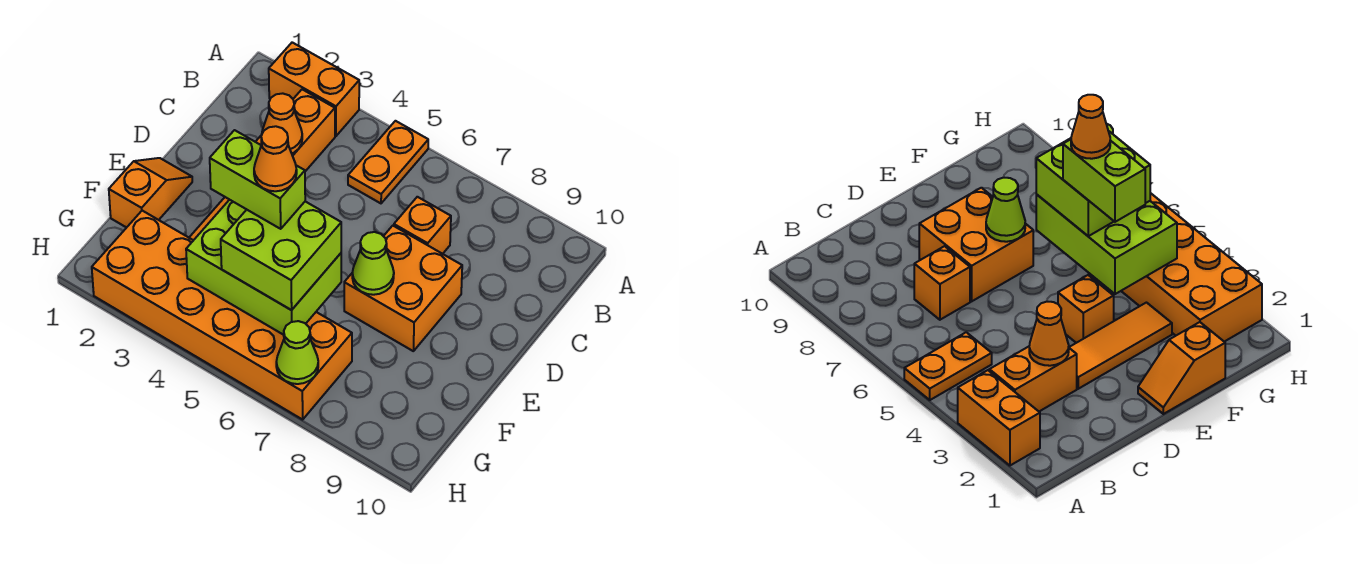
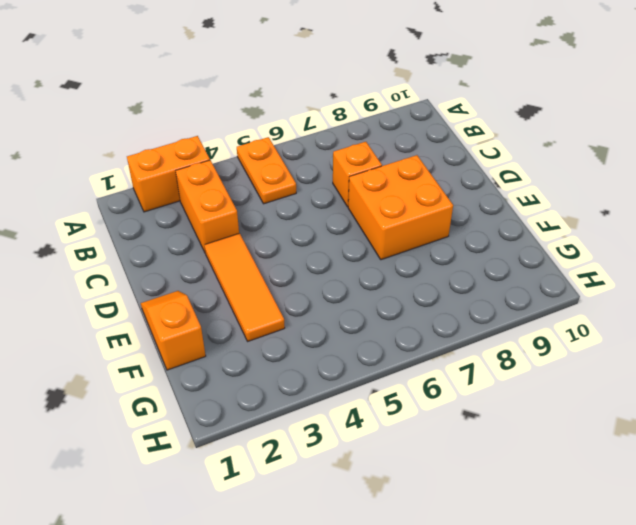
none -> orange brick E4 level 1
none -> orange brick G2:H7 level 1
none -> orange cone C3 level 2

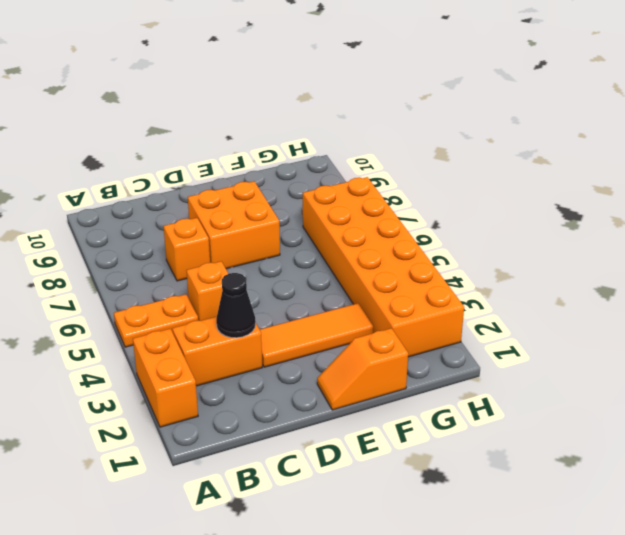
black cone C3 level 2 -> orange cone C3 level 2
orange brick C5 level 1 -> orange brick E4 level 1
none -> lime cone E7 level 2
none -> lime brick F4:G6 level 2
none -> lime cone H7 level 2

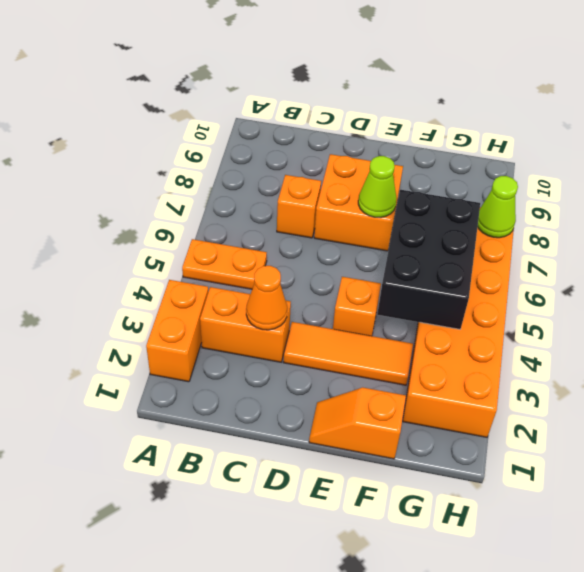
black brick F4:G6 level 2 -> lime brick F4:G6 level 2
none -> lime brick F5:G6 level 3
none -> lime brick F4:F5 level 4
none -> orange cone F5 level 5

